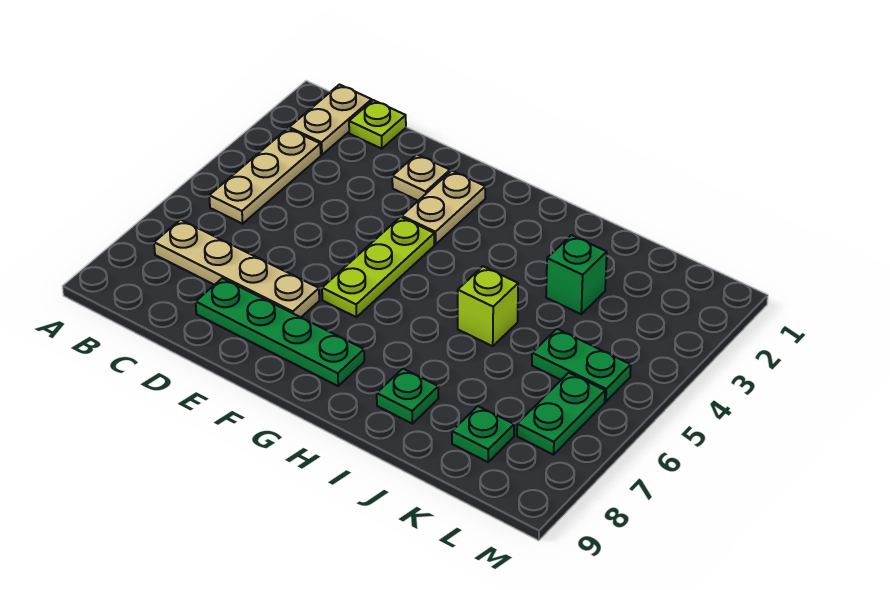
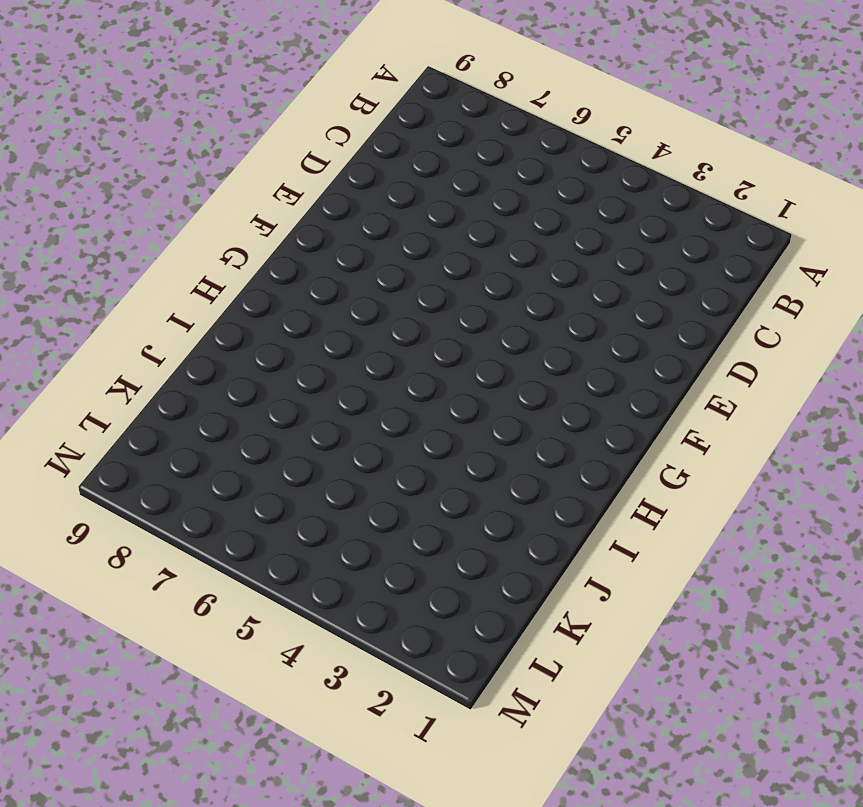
none -> tan plate B1:B2 level 1
none -> tan plate B3:B5 level 1
none -> tan plate B7:E7 level 1

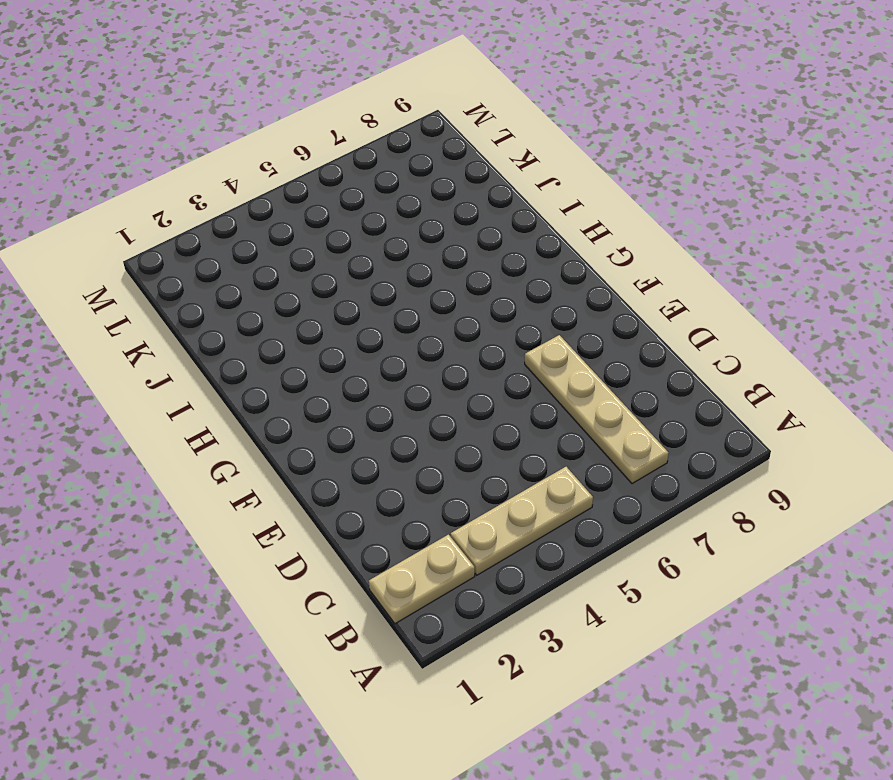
none -> lime plate C1 level 1
none -> green plate D8:G8 level 1
none -> tan plate E2 level 1

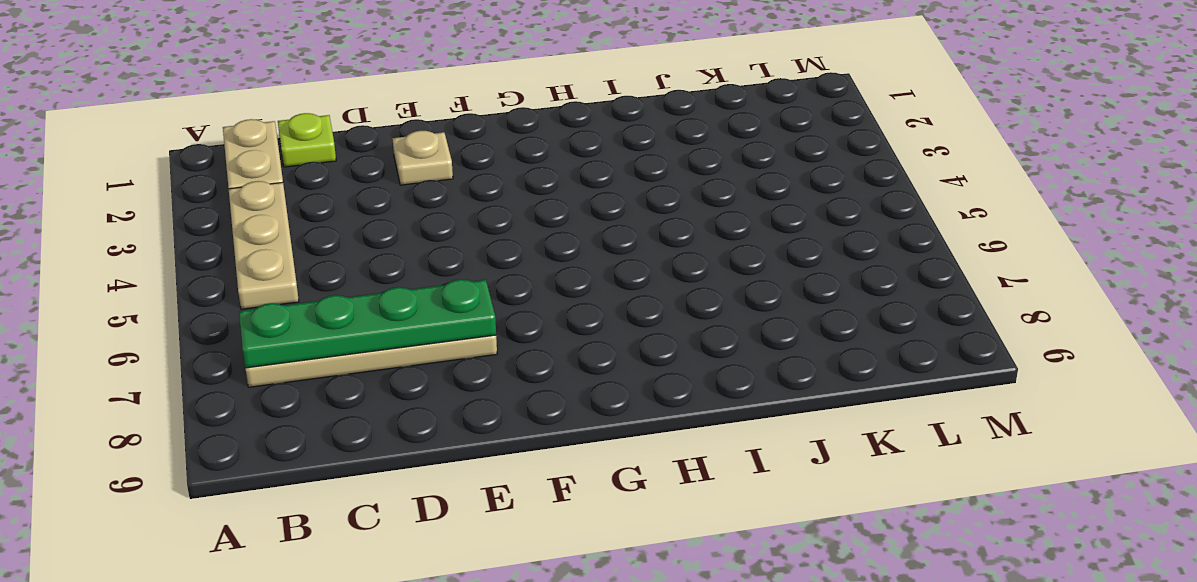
green plate B7:E7 level 2 -> green plate D8:G8 level 1
none -> tan plate F2:F3 level 1
none -> lime plate F4:F6 level 1
none -> lime brick I5 level 1

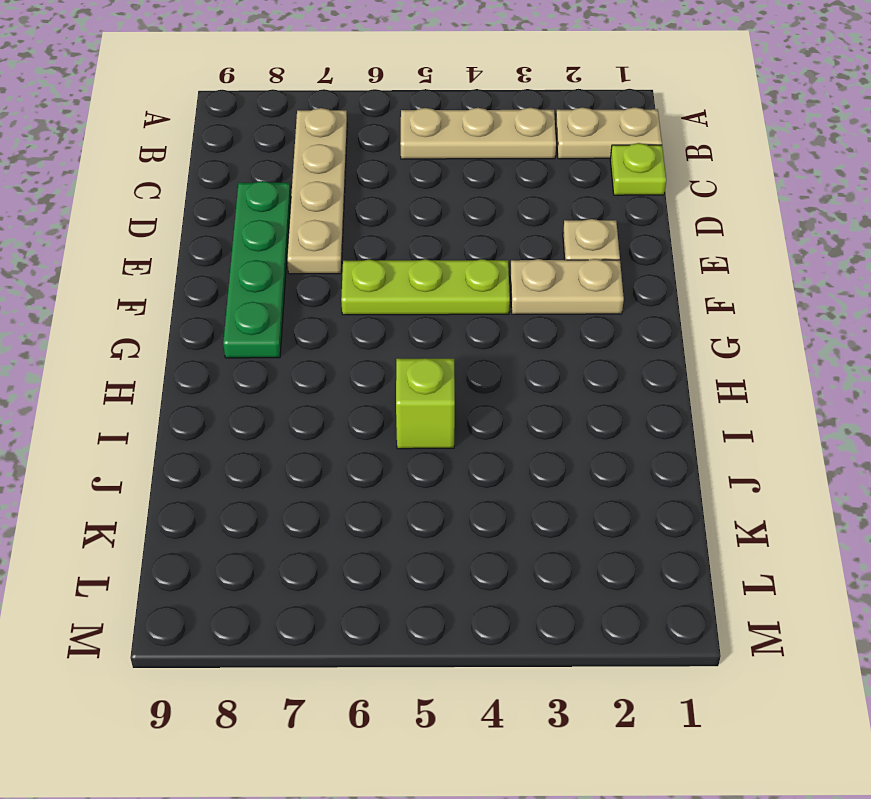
none -> green plate I8 level 1
none -> green brick J3 level 1
none -> green plate K5:L5 level 1

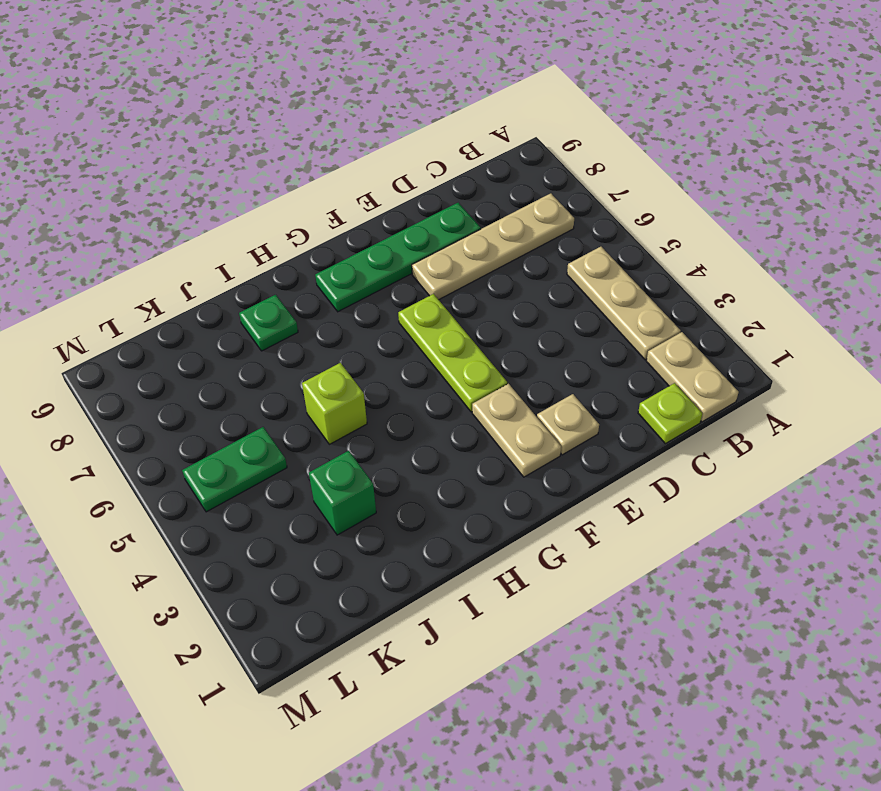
none -> green plate K8 level 1
none -> green plate L6:L7 level 1

